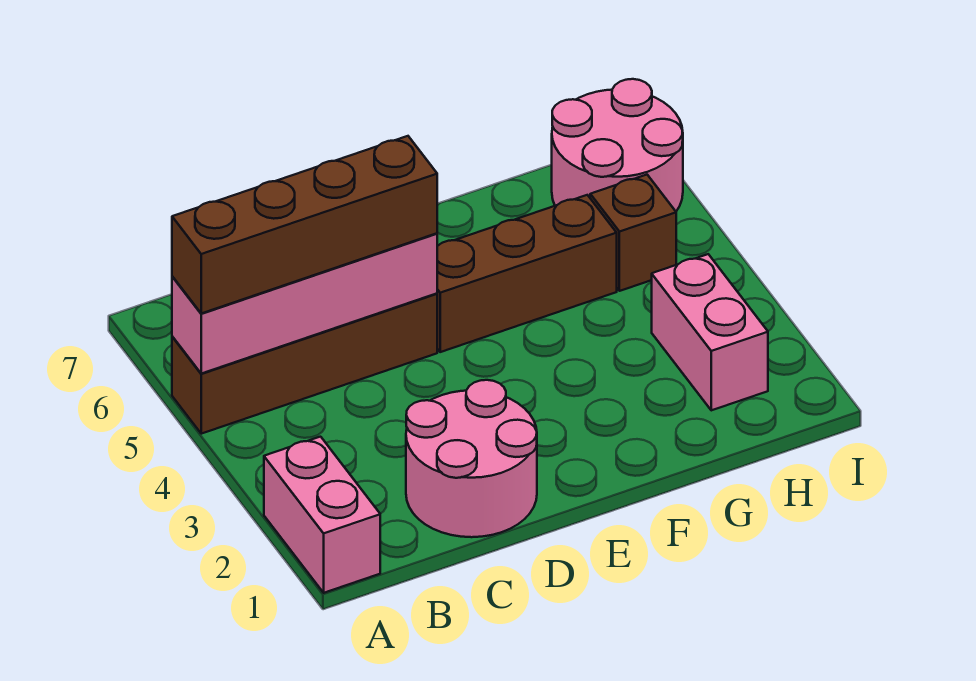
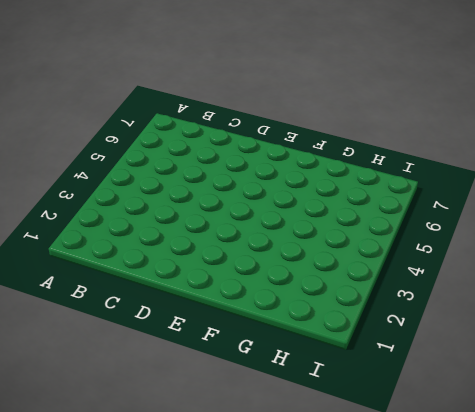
none -> pink brick A1:A2 level 1
none -> brown brick A5:D5 level 1

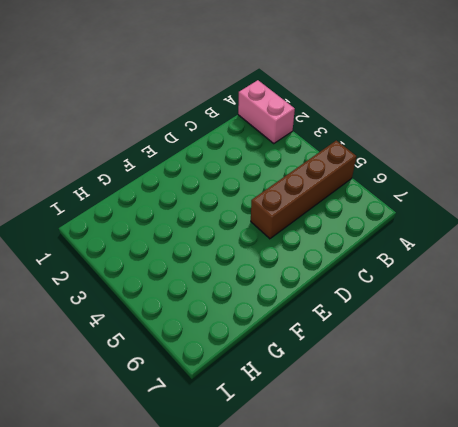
none -> pink round brick C1:D2 level 1
none -> brown brick E5:G5 level 1

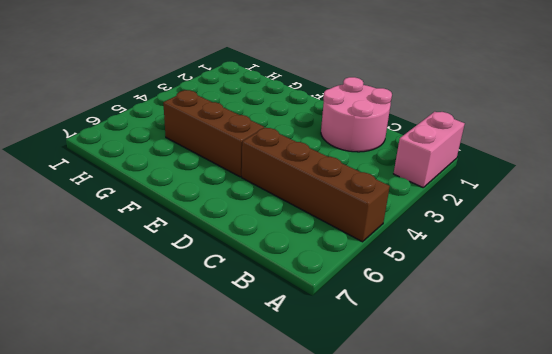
none -> pink brick H2:H3 level 1
none -> brown brick H5 level 1

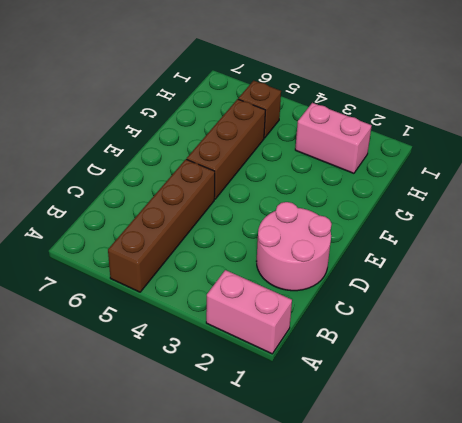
none -> pink round brick H6:I7 level 1
none -> pink brick A5:D5 level 2

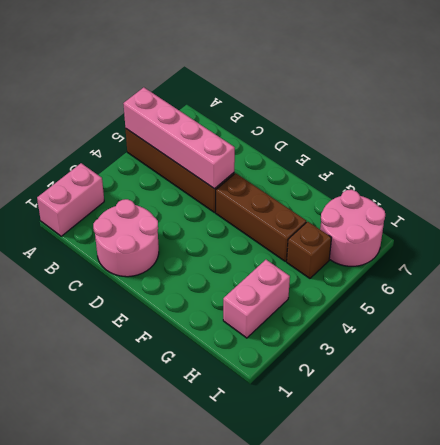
none -> brown brick A5:D5 level 3

